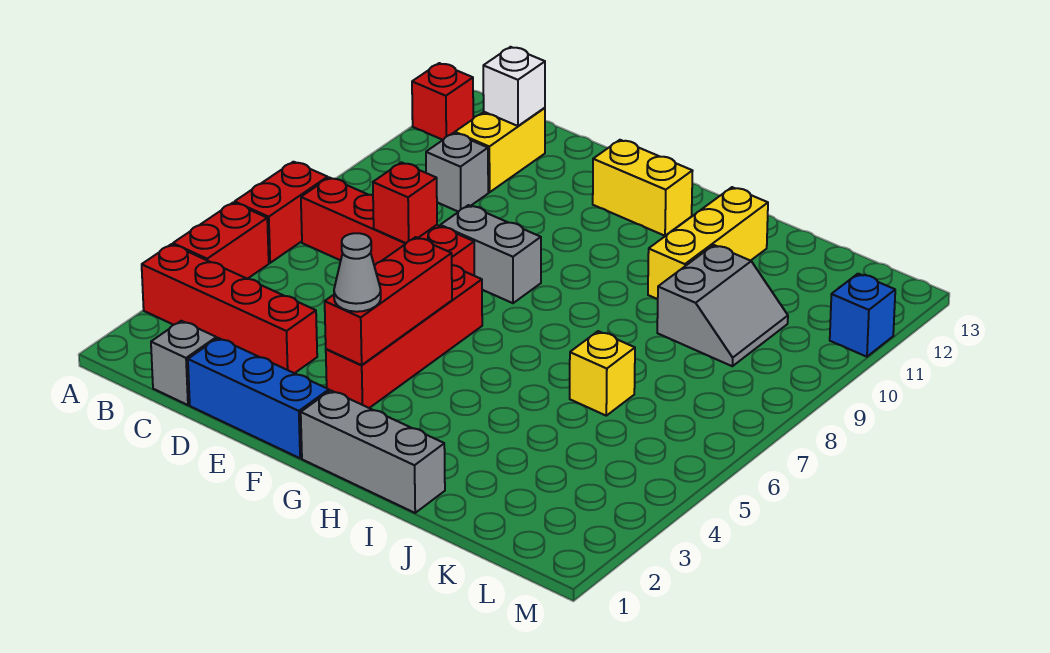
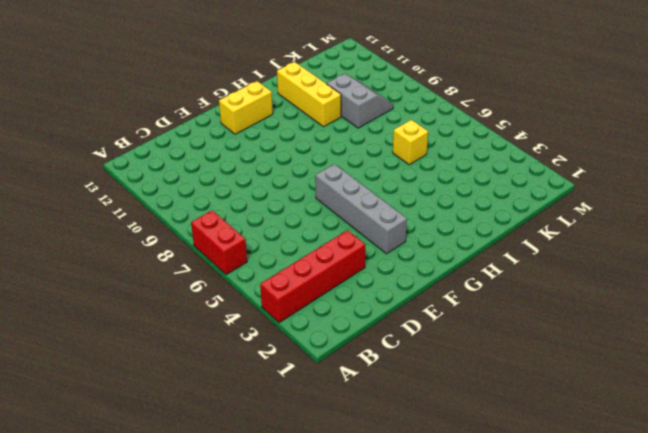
grey brick F3:F6 level 1 -> red brick F3:F6 level 1
none -> red brick A4:A5 level 1
none -> red brick A12 level 1
none -> red brick B7:E7 level 1

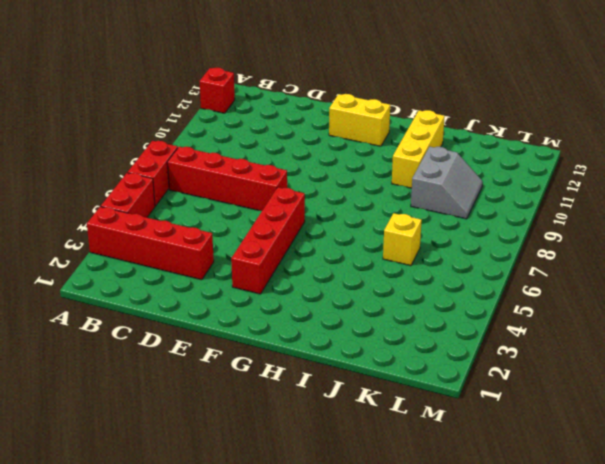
none -> grey brick C1 level 1
none -> grey brick C10 level 1
none -> yellow brick C11:C12 level 1

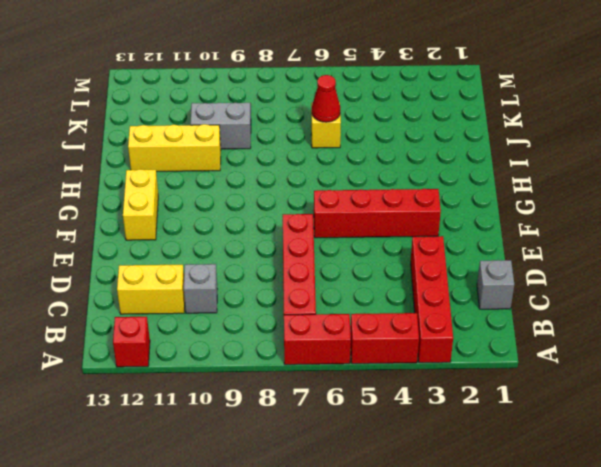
red cone J6 level 2 -> none
none -> blue brick D1:F1 level 1
none -> grey brick E8:F8 level 1
none -> grey brick G1:I1 level 1

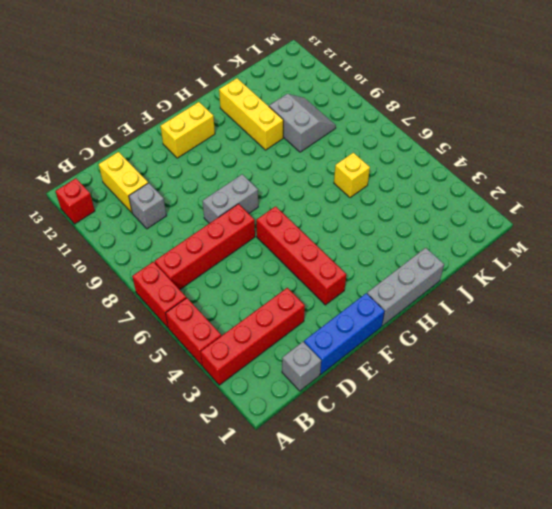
none -> blue brick M11 level 1
none -> white brick C12 level 2
none -> red brick D7 level 2

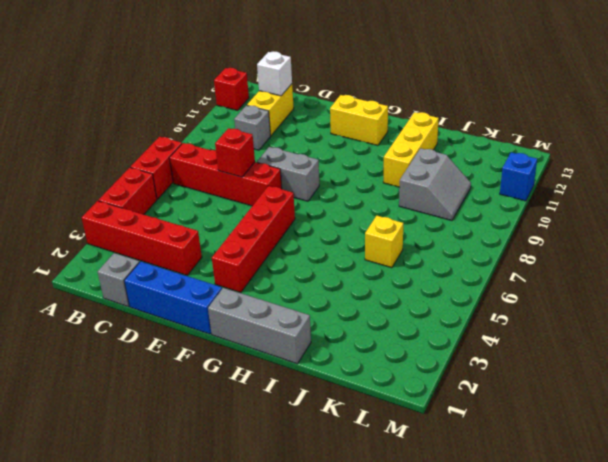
none -> red brick F3:F5 level 2
none -> grey cone F3 level 3

